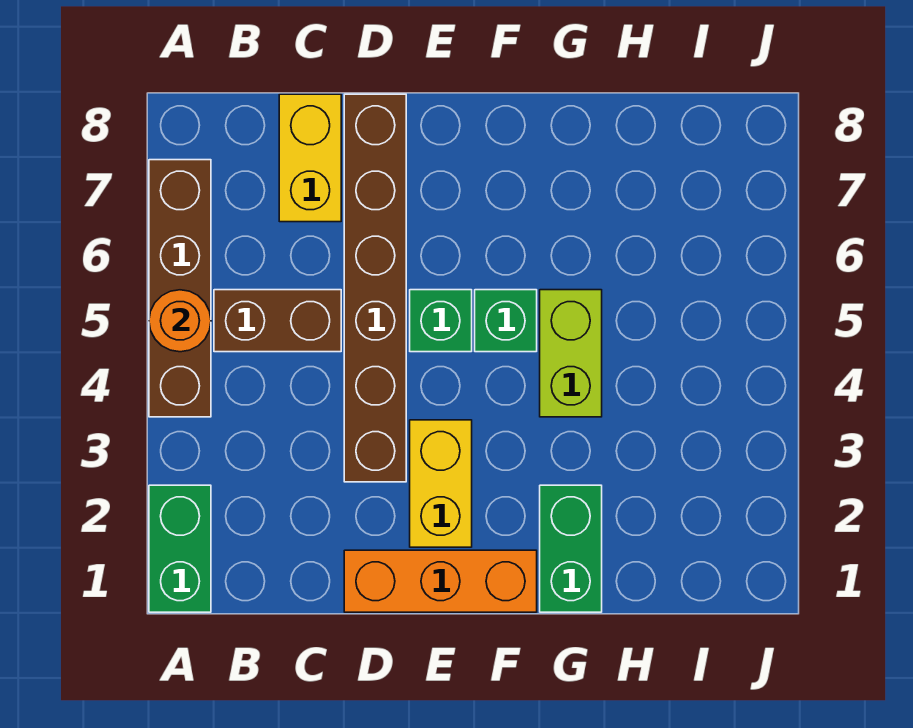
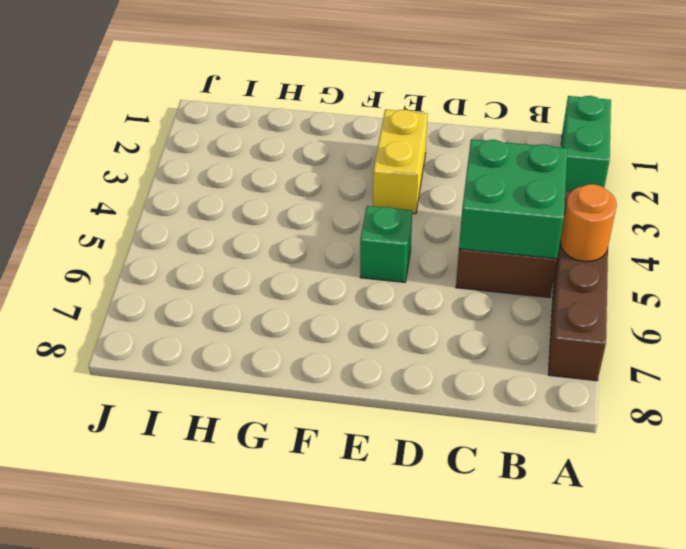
green brick B4:C5 level 2 -> none
none -> yellow brick C7:C8 level 1
none -> orange brick D1:F1 level 1
none -> brown brick D3:D8 level 1

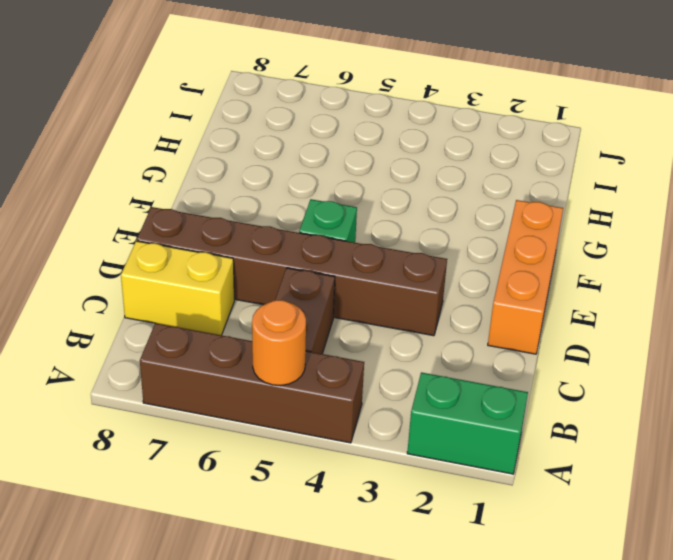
none -> yellow brick E2:E3 level 1
none -> green brick F5 level 1
none -> green brick G1:G2 level 1

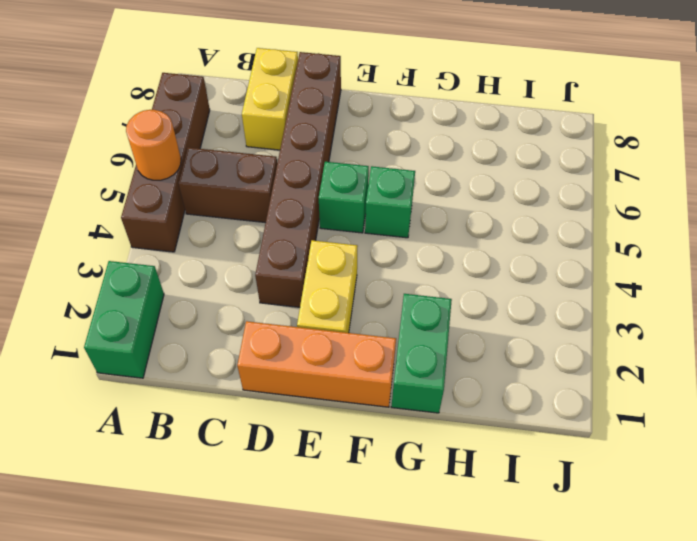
none -> lime brick G4:G5 level 1

